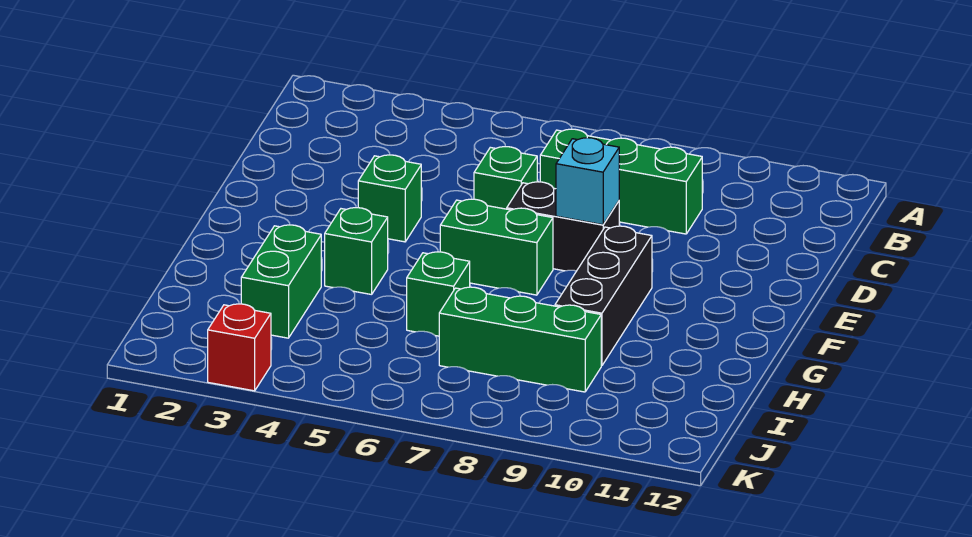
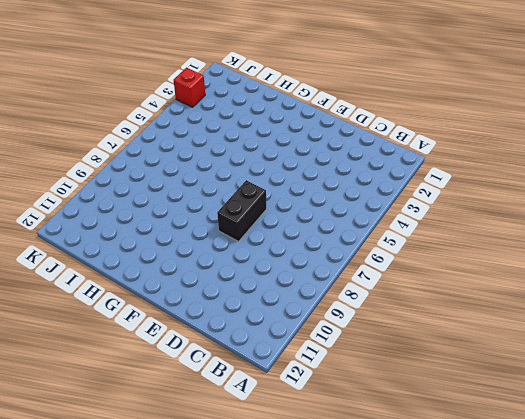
none -> green brick C7:C9 level 1
none -> green brick D6 level 1
none -> green brick E4 level 1

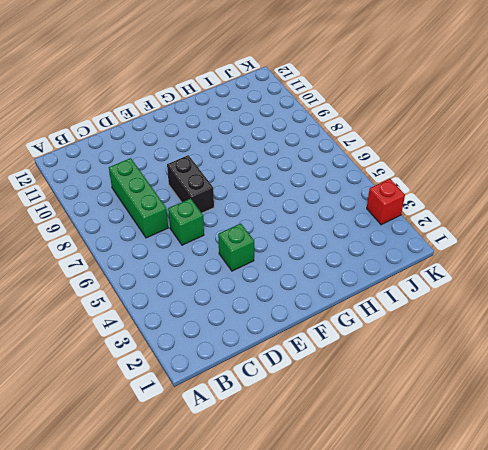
none -> green brick F6:F7 level 1
none -> black brick F9:H9 level 1
none -> green brick G4 level 1

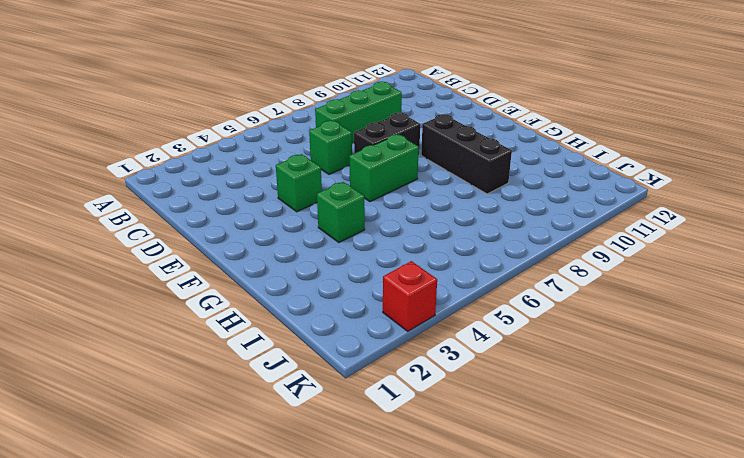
none -> green brick H3:I3 level 1
none -> green brick H6 level 1
none -> green brick I7:I9 level 1

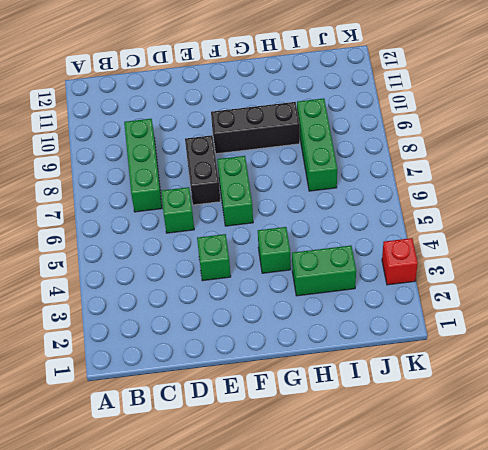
none -> green brick H6 level 1
none -> cyan brick E8 level 2

